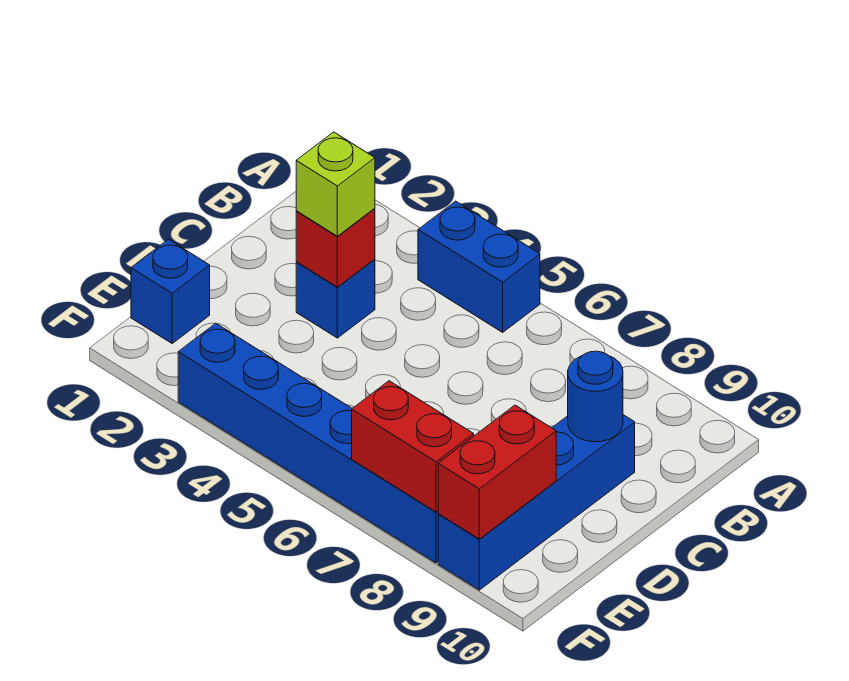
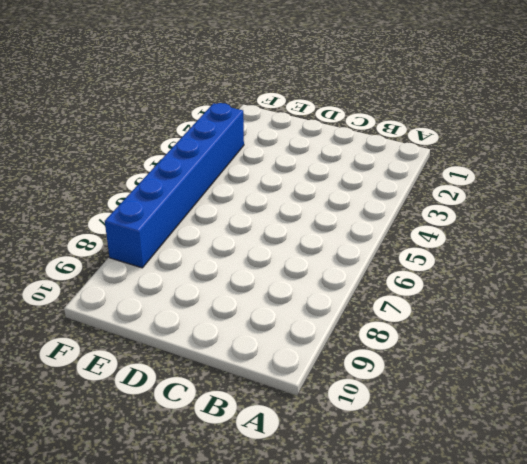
none -> blue brick A4:A5 level 1
none -> blue brick C3 level 1

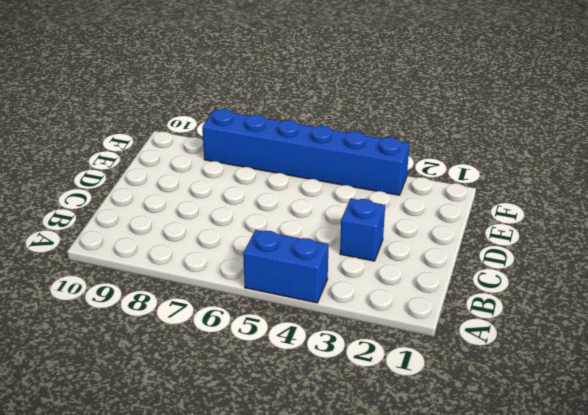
none -> blue brick C9:F9 level 1
none -> blue brick E1 level 1

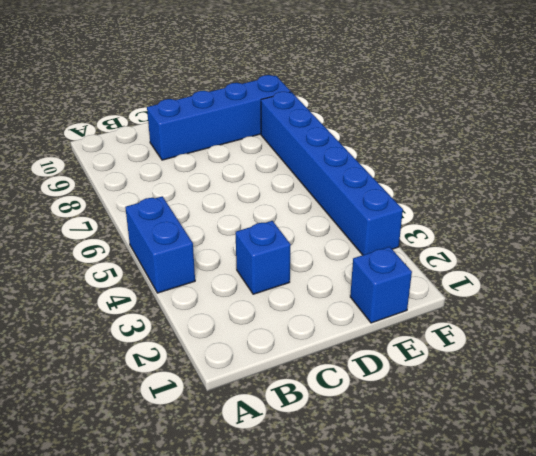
none -> red brick C3 level 2
none -> blue round brick C9 level 2

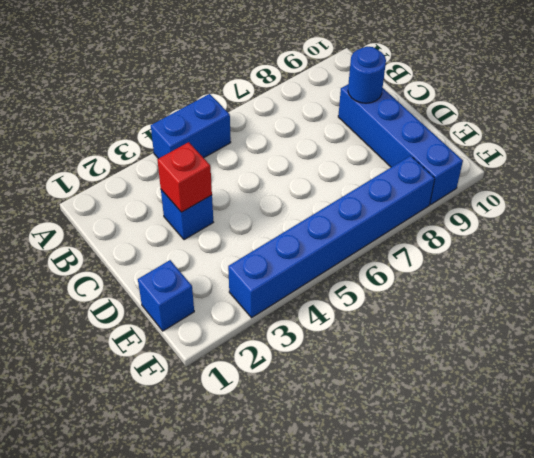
none -> red brick E9:F9 level 2
none -> red brick F7:F8 level 2

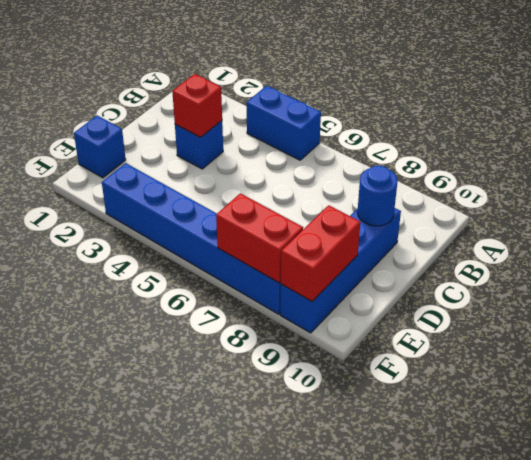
none -> lime brick C3 level 3

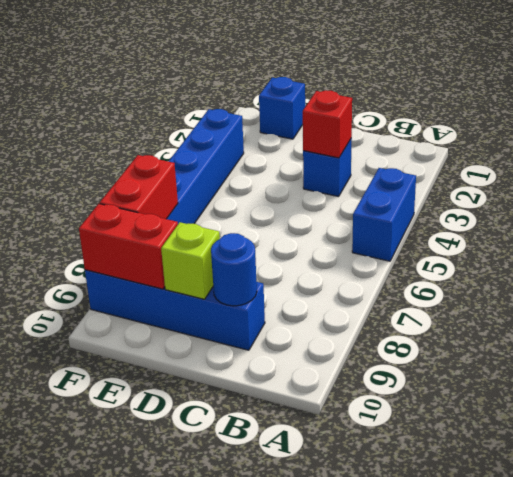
lime brick D9 level 2 -> lime brick C3 level 3

